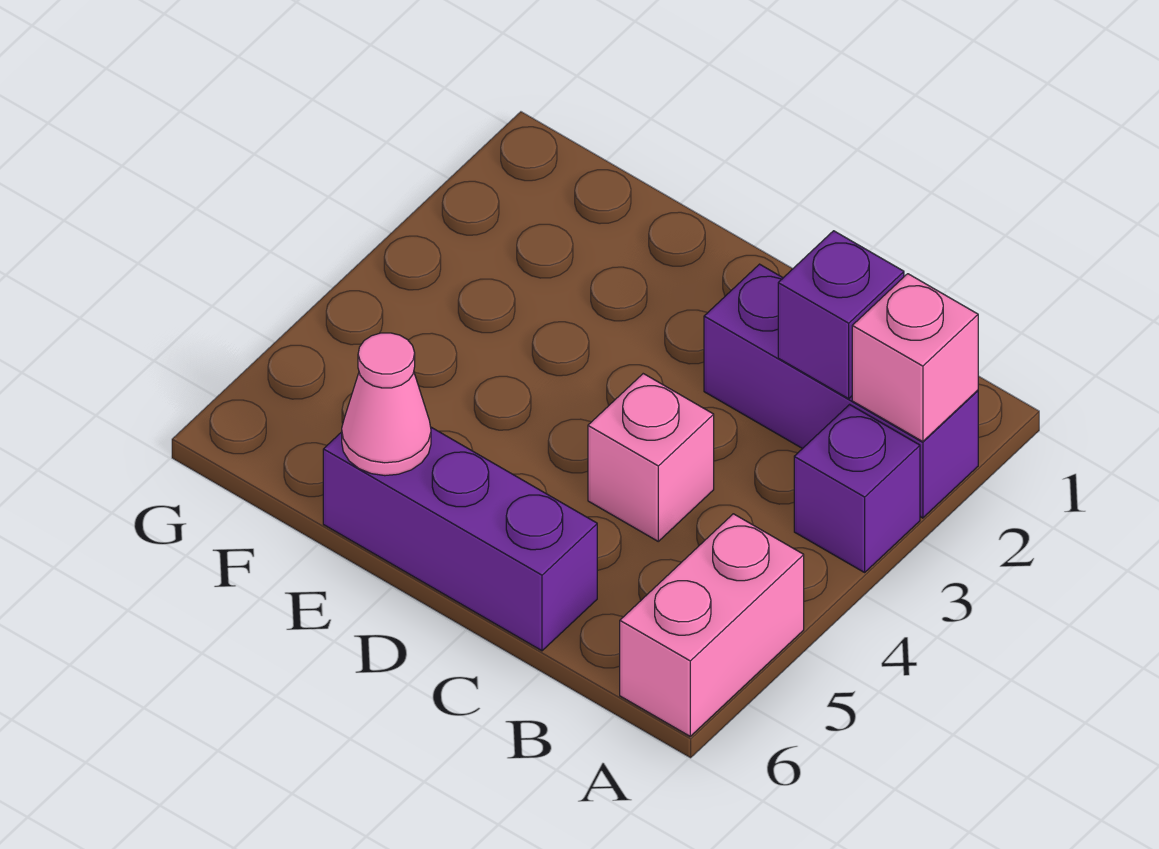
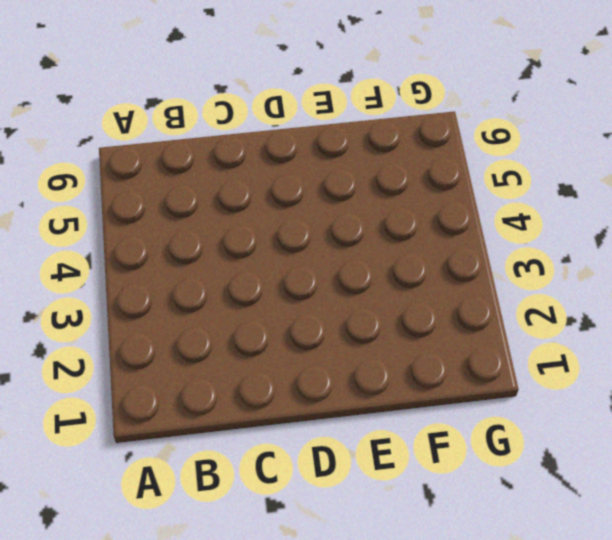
none -> purple brick A2:C2 level 1
none -> purple brick A3 level 1

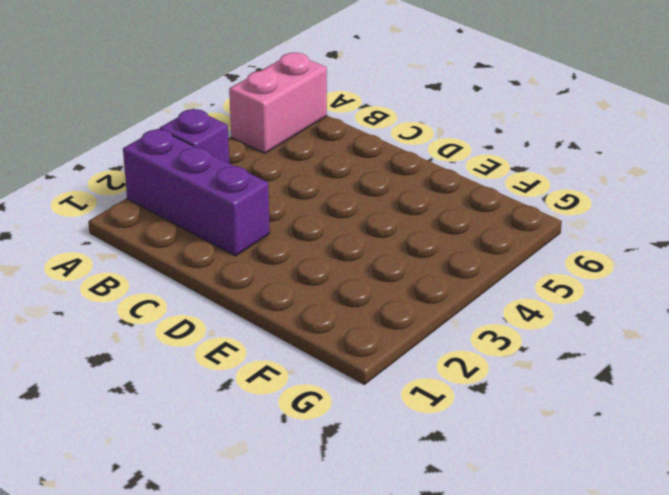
none -> pink brick C4 level 1
none -> purple brick C6:E6 level 1

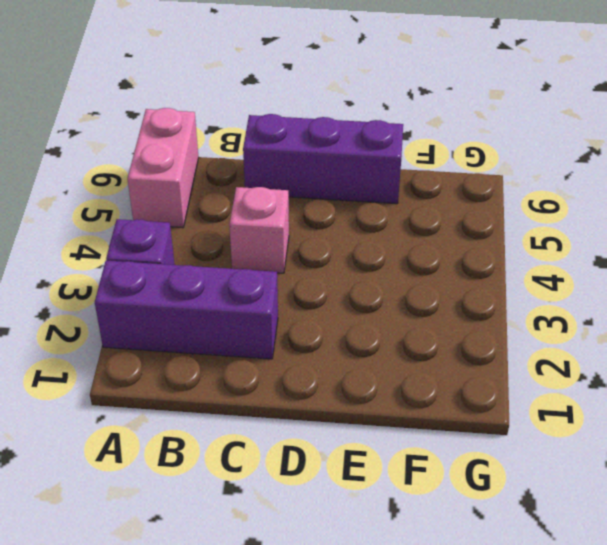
none -> pink brick A2 level 2
none -> purple brick B2 level 2

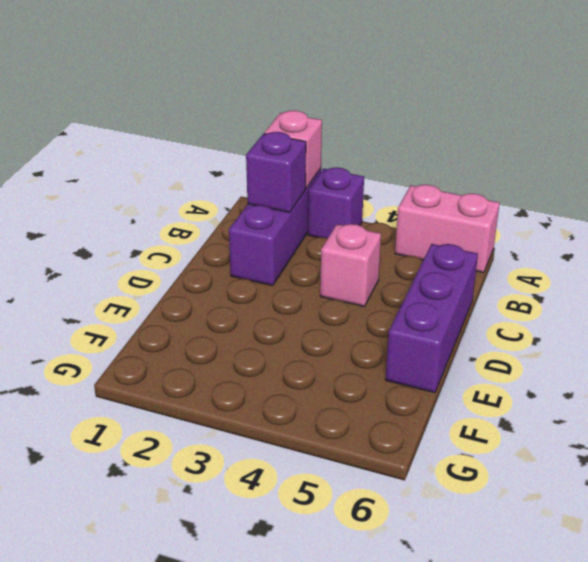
none -> pink cone E6 level 2

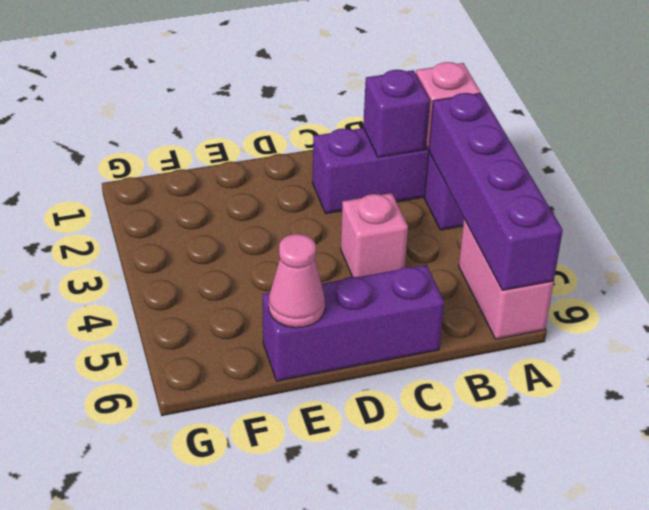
purple brick A3:A6 level 2 -> none

